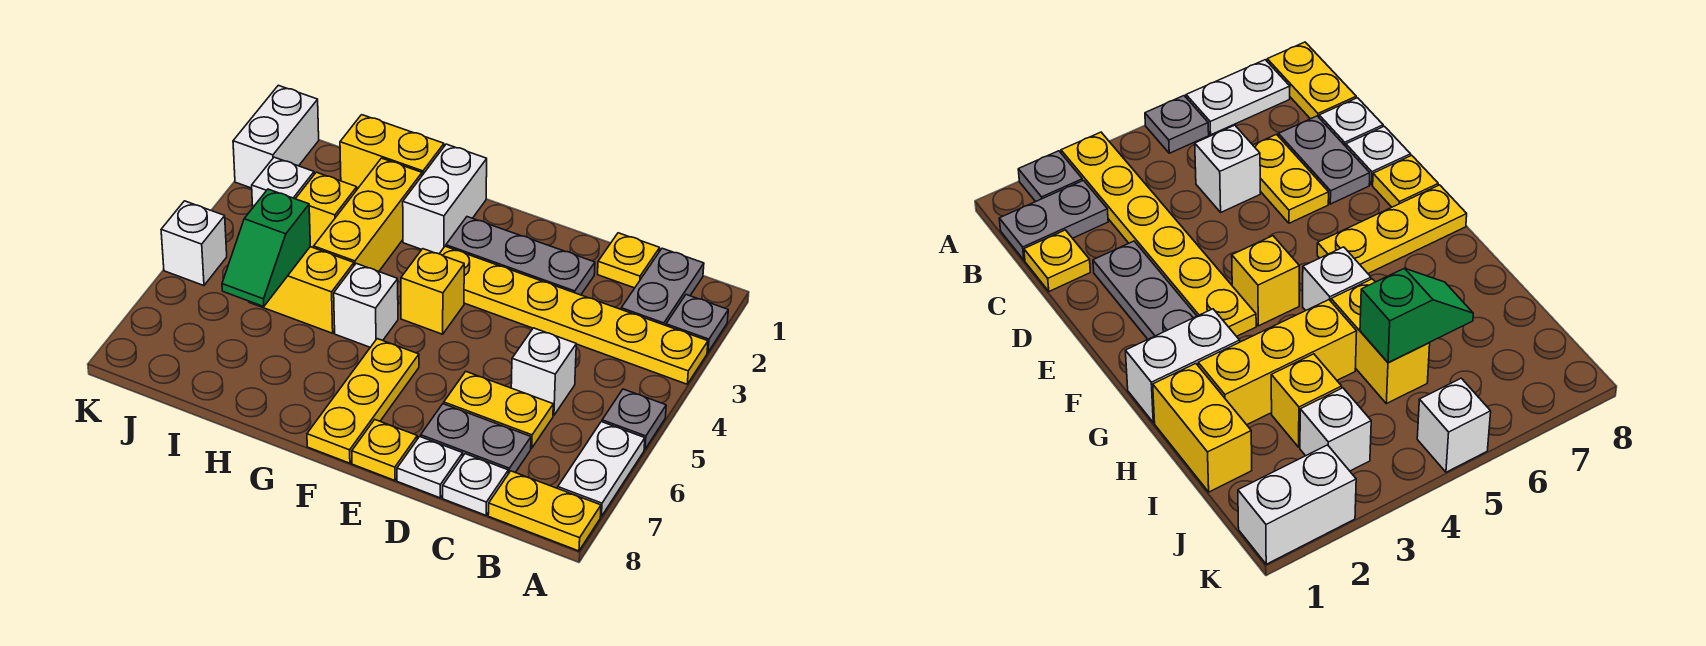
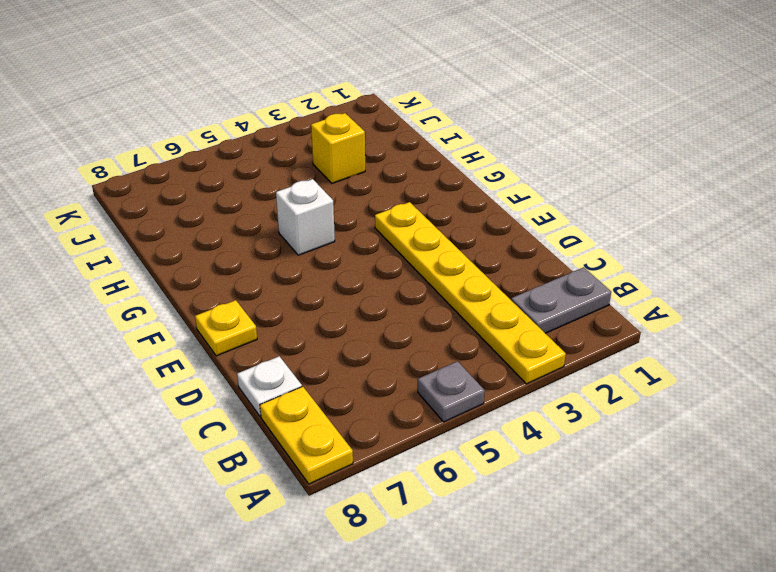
none -> grey plate A2 level 1
none -> white plate A6:A7 level 1
none -> yellow plate C1 level 1

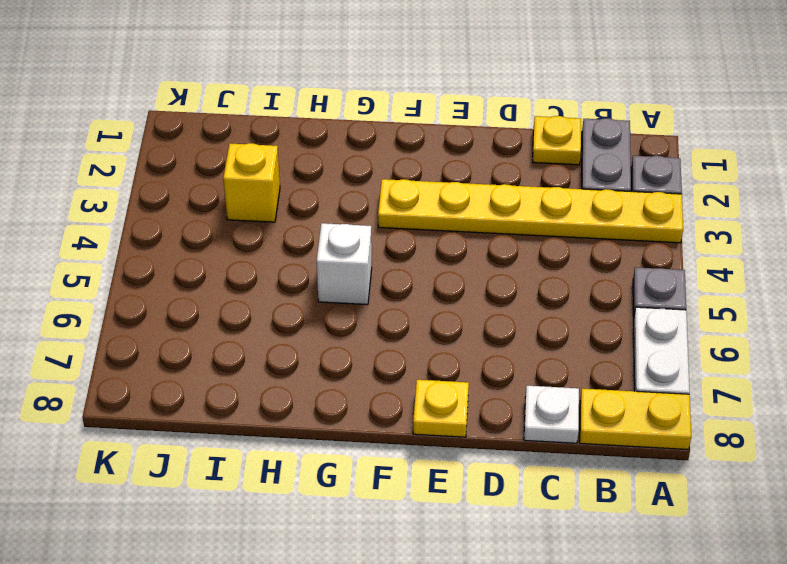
none -> white brick C5 level 1
none -> yellow plate C6:D6 level 1
none -> grey plate C7:D7 level 1

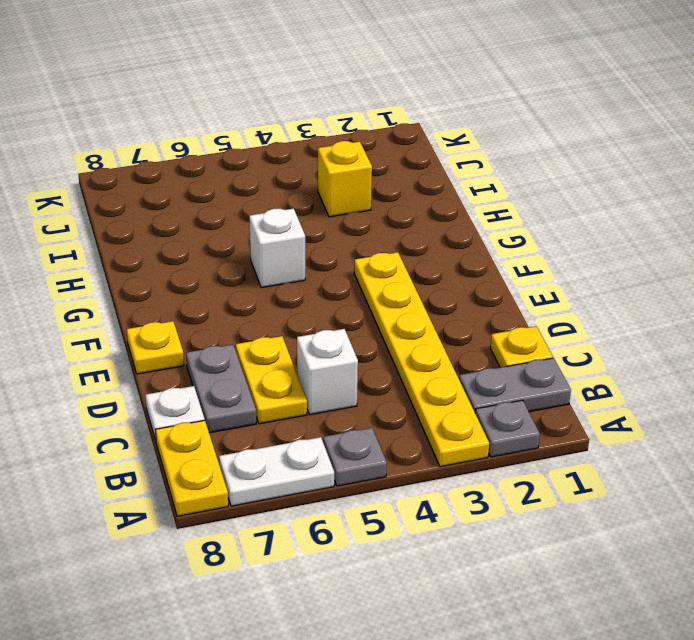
none -> grey plate D2:F2 level 1
none -> white plate D8 level 1
none -> yellow brick F4 level 1

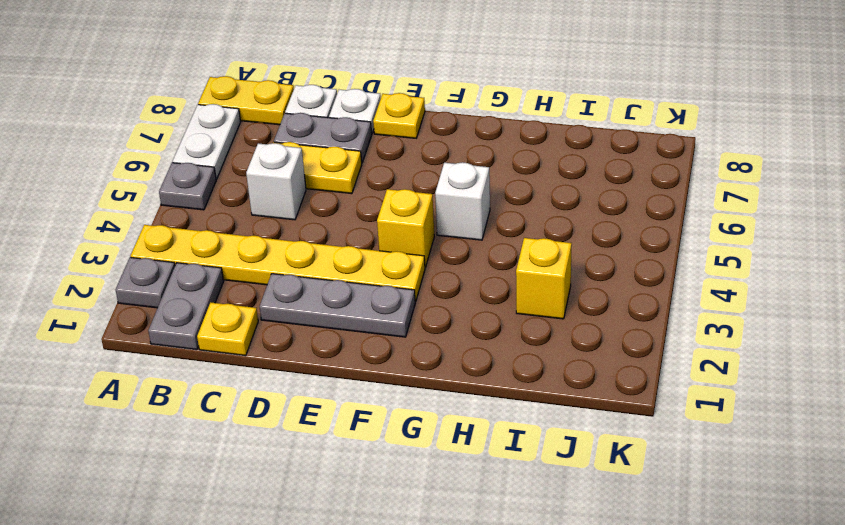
none -> yellow plate F6:F8 level 1
none -> white brick G1:G2 level 1
none -> yellow brick H1:I1 level 1

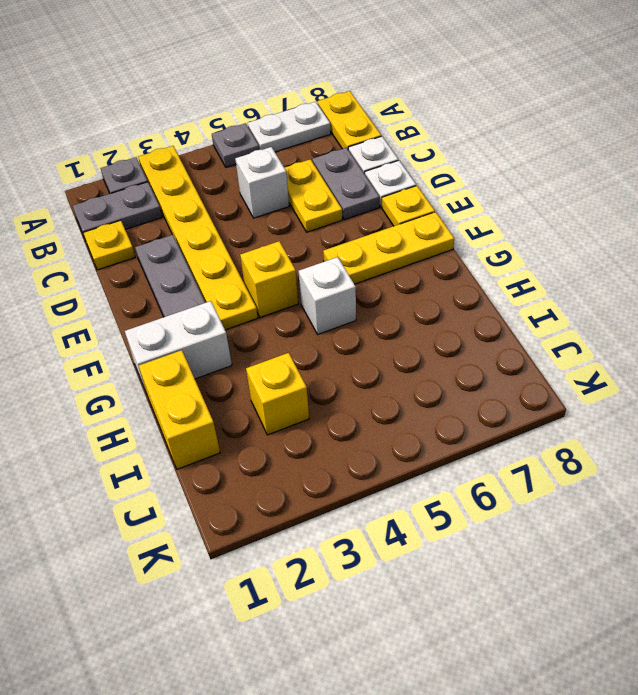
none -> yellow brick H2:H4 level 1
none -> yellow brick H5:I5 level 1
none -> white brick J3 level 1

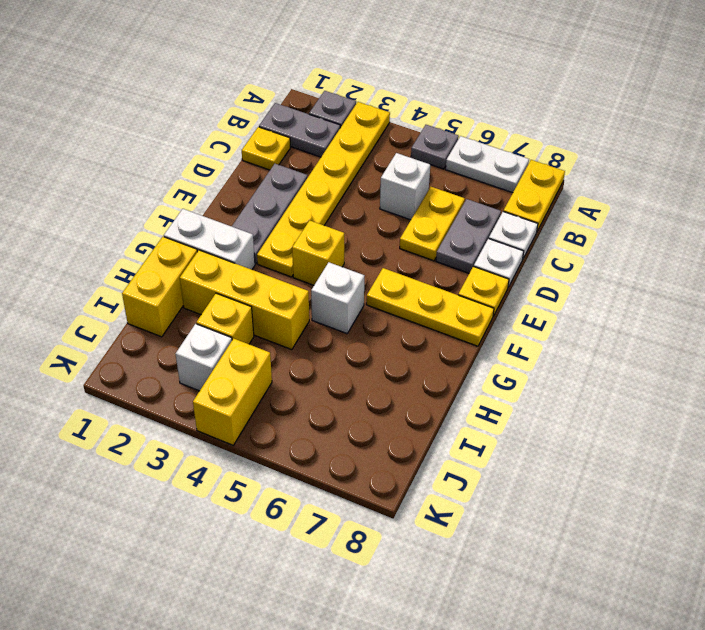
yellow brick J4:K4 level 1 -> yellow brick H5:I5 level 1
none -> white brick K1:K2 level 1
none -> white brick K5 level 1
none -> green slope I5:I6 level 2 top 5

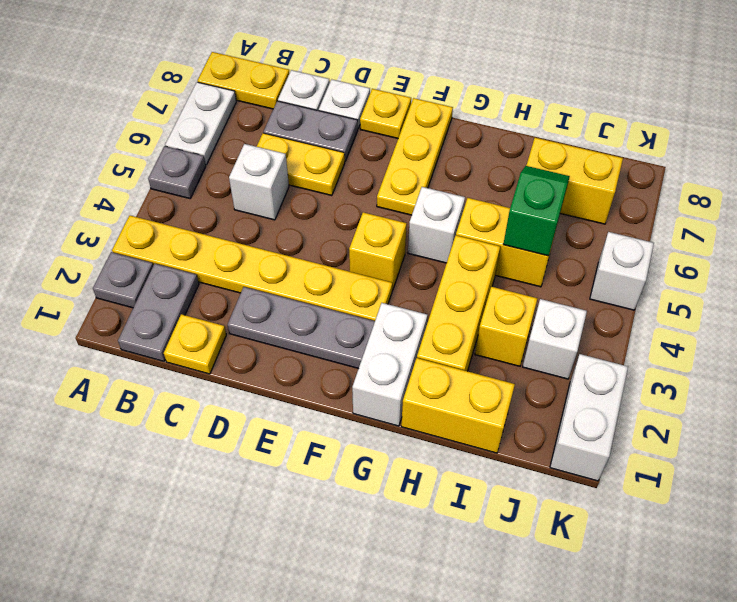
yellow brick I7:J7 level 1 -> none

